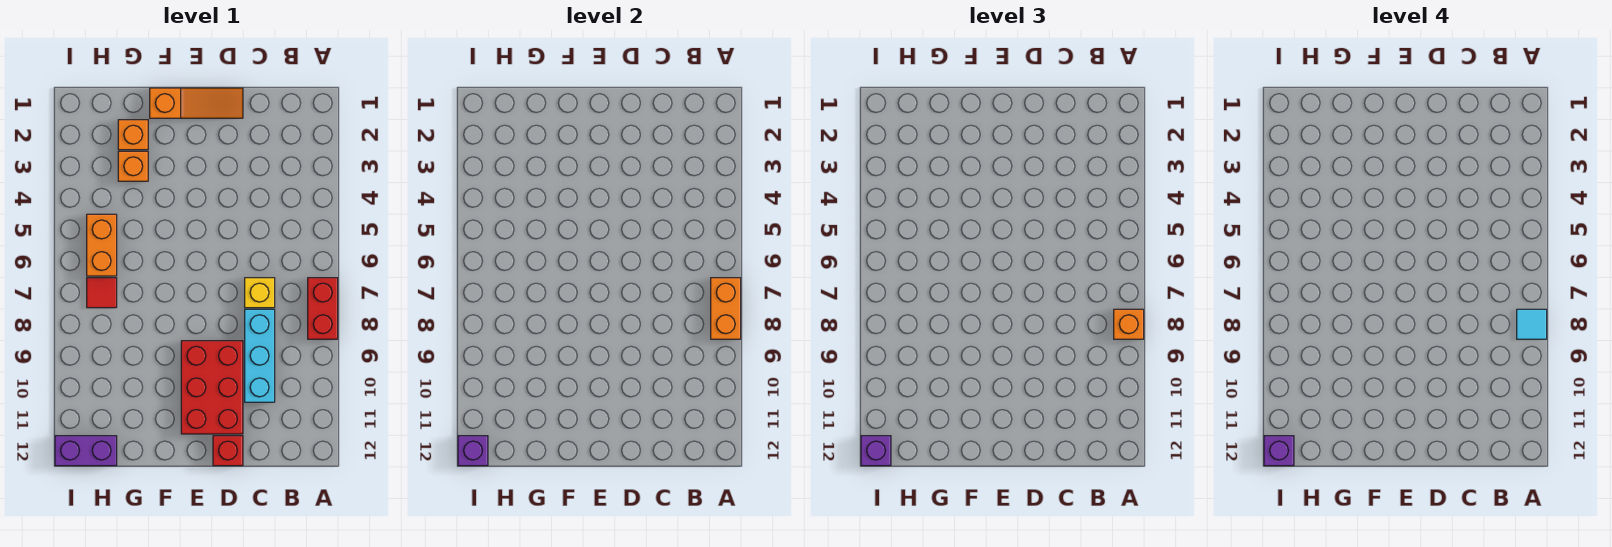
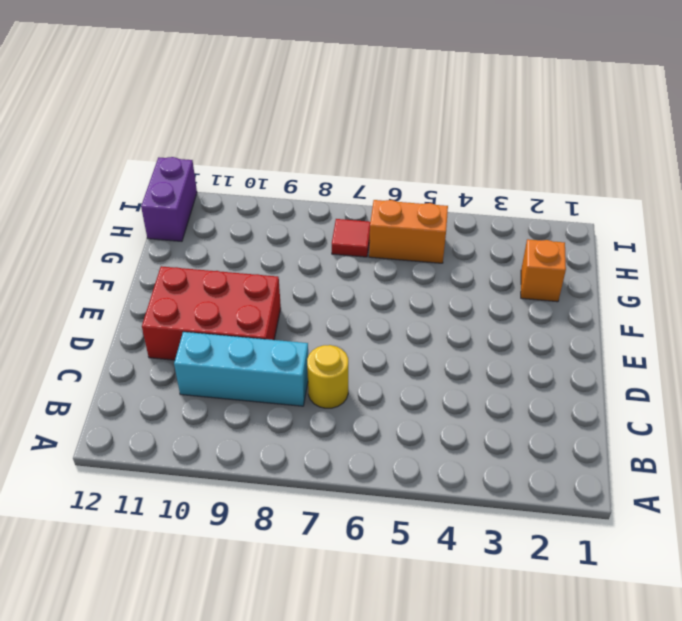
yellow round brick C7 level 1 -> yellow brick C7 level 1
none -> red brick A7:A8 level 1
none -> orange slope D1:F1 level 1 top F
none -> red brick D12 level 1

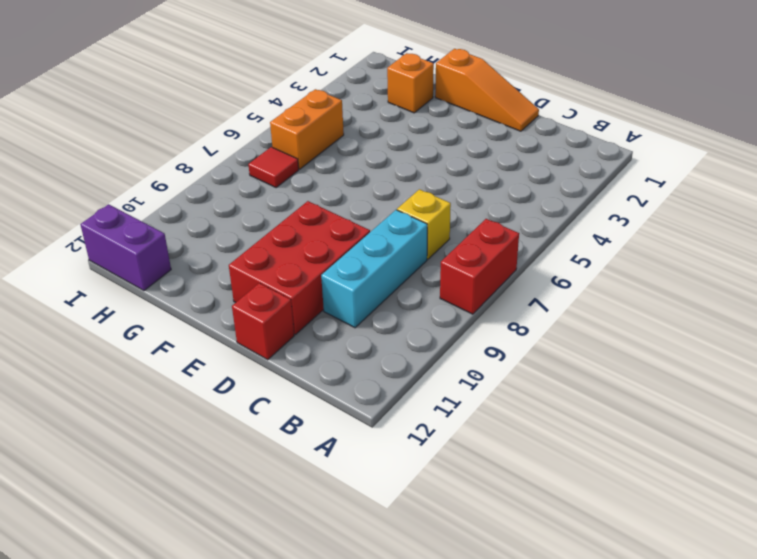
none -> orange brick G3 level 1
none -> orange brick A7:A8 level 2
none -> purple brick I12 level 2

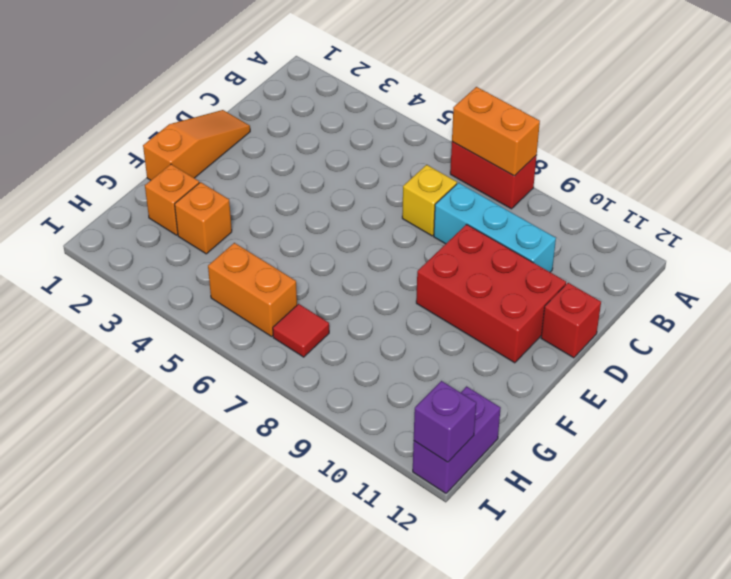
none -> orange brick A8 level 3
none -> purple brick I12 level 3
none -> cyan tile A8 level 4

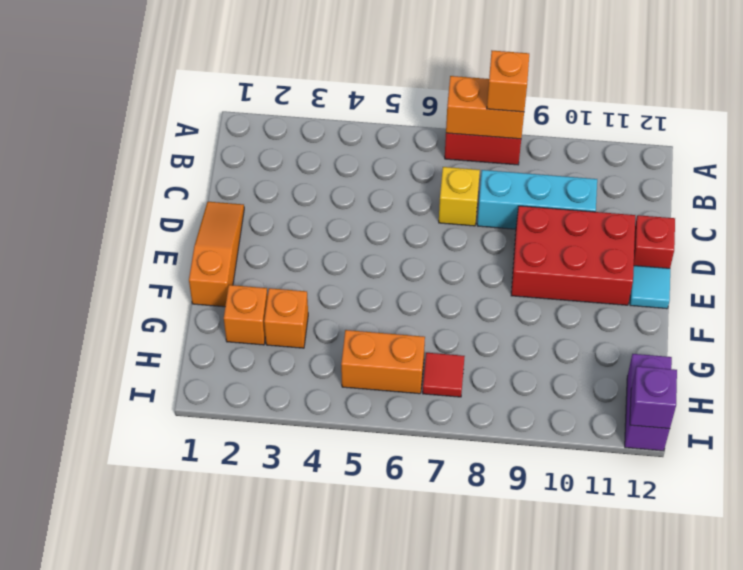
cyan tile E12 level 1 -> cyan tile A8 level 4
none -> purple brick I12 level 3
none -> purple brick I12 level 4

